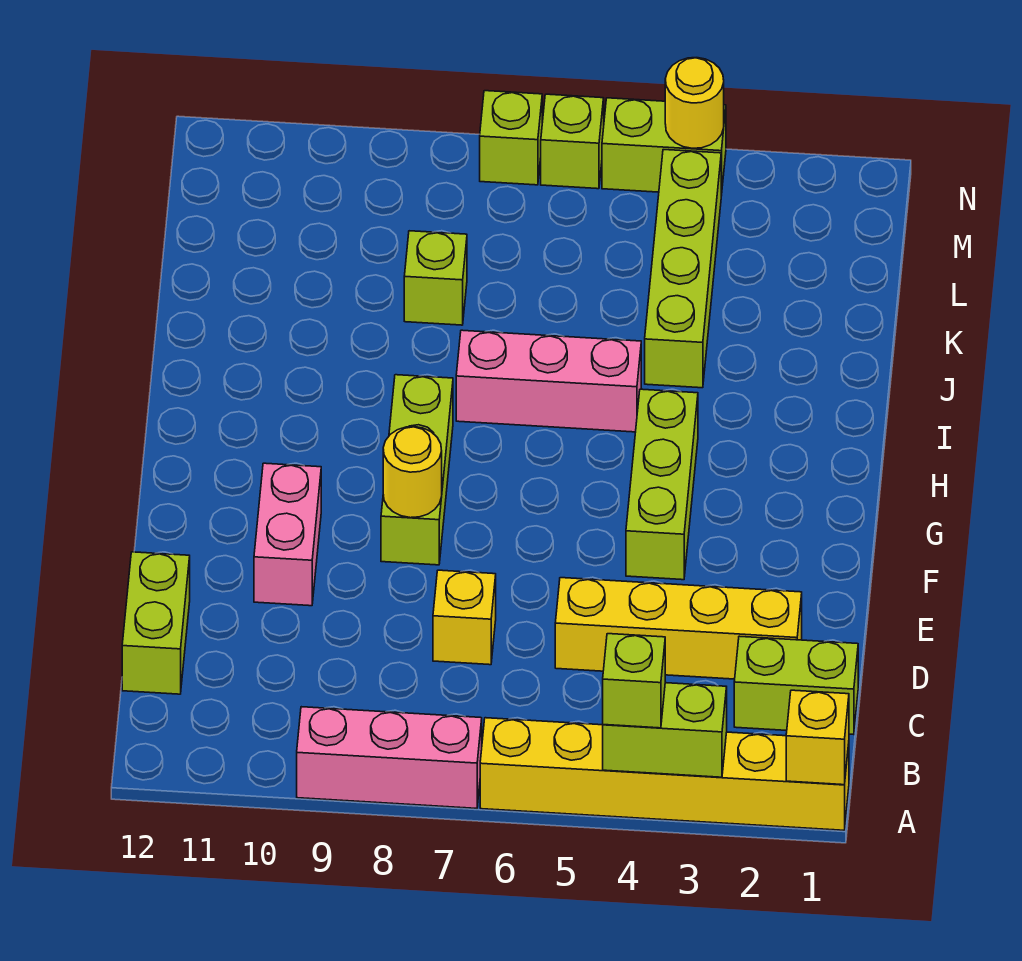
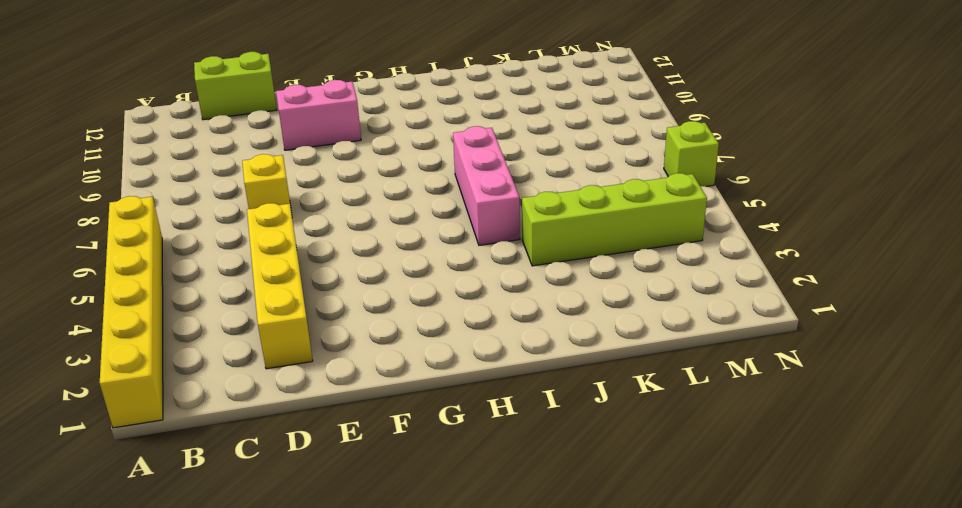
none -> pink brick A7:A9 level 1
none -> lime brick C1:C2 level 1
none -> lime brick F4:H4 level 1

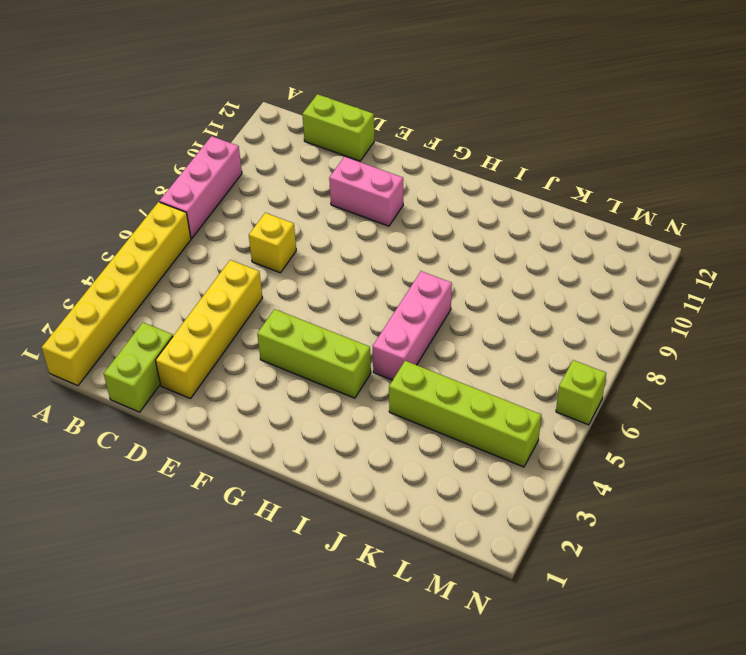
none -> lime brick F8:H8 level 1
none -> lime brick K8 level 1
none -> lime brick N4:N5 level 1

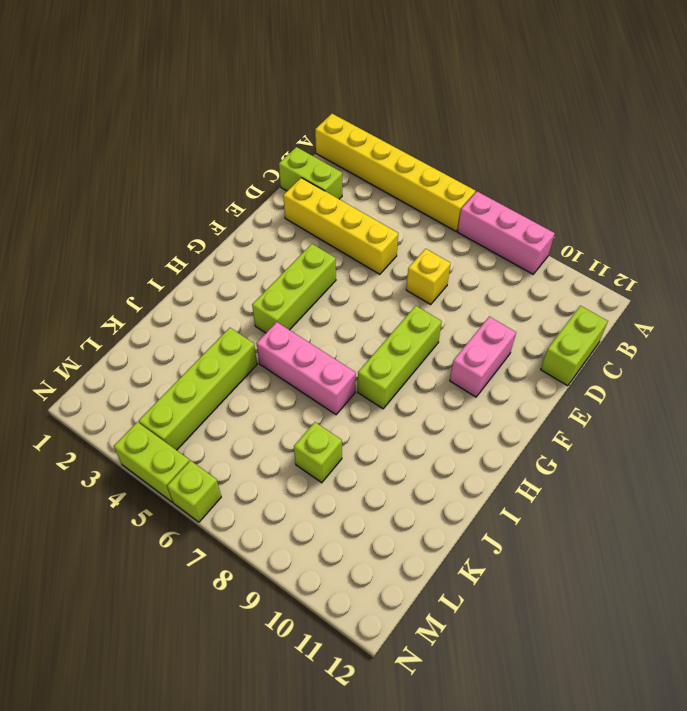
none -> lime brick N7 level 1
none -> yellow brick A1 level 2
none -> lime brick A3:A4 level 2

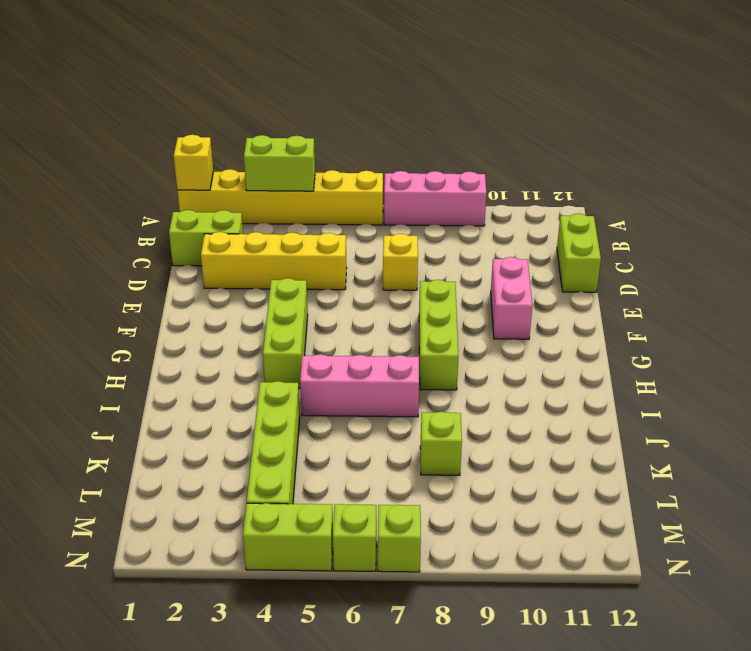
none -> yellow round brick F8 level 2
none -> yellow round brick N4 level 2
none -> lime brick A4 level 3

